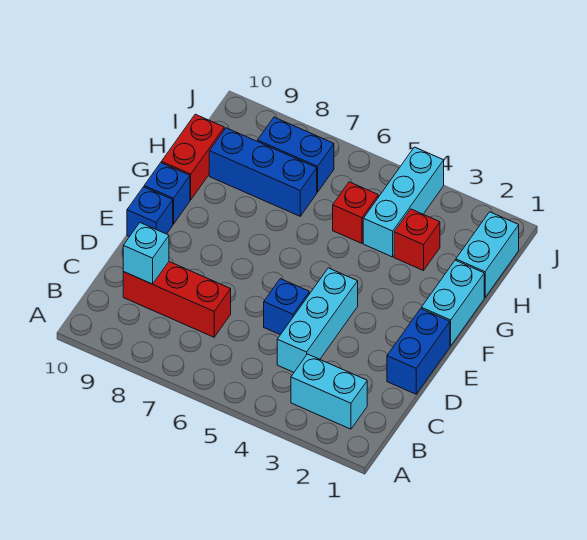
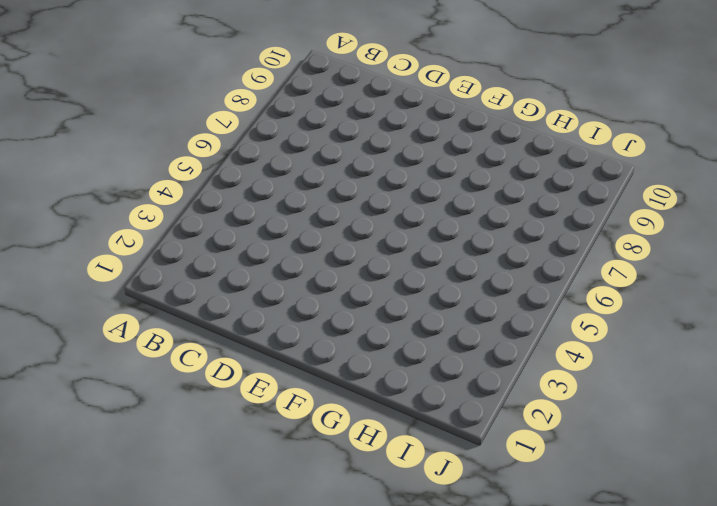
none -> cyan brick B2:B3 level 1
none -> cyan brick C4:E4 level 1
none -> red brick C7:C9 level 1

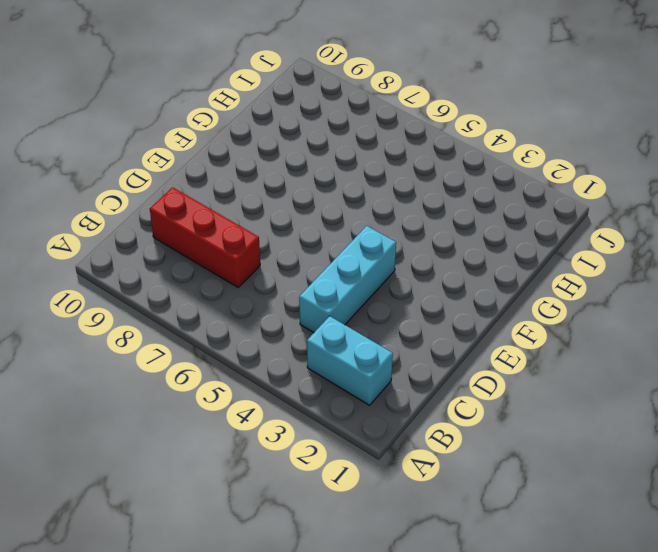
none -> blue brick D1:E1 level 1
none -> blue brick D5 level 1
none -> blue brick E10 level 1

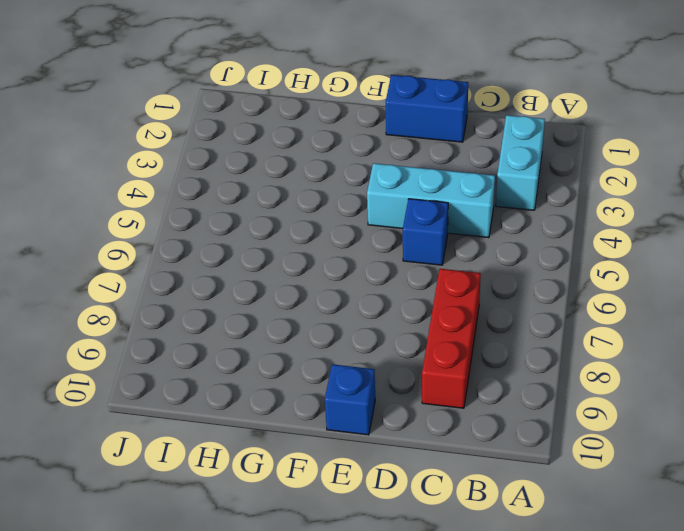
none -> cyan brick F1:G1 level 1
none -> blue brick F10 level 1
none -> red brick G10:H10 level 1

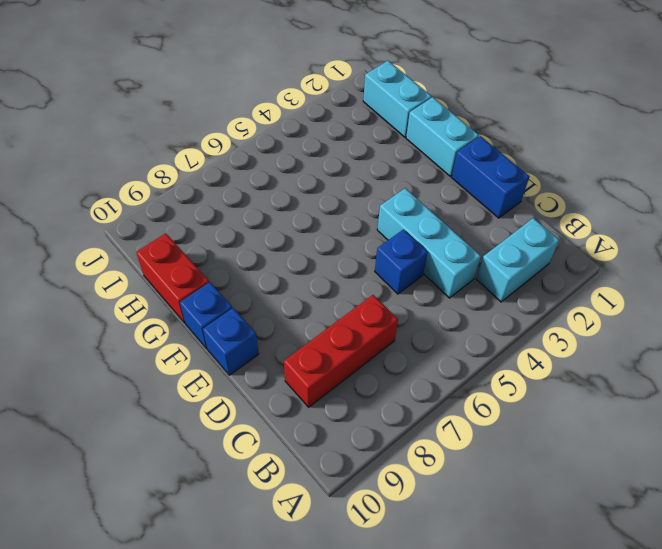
none -> red brick H3 level 1
none -> cyan brick H4:J4 level 1
none -> red brick H5 level 1

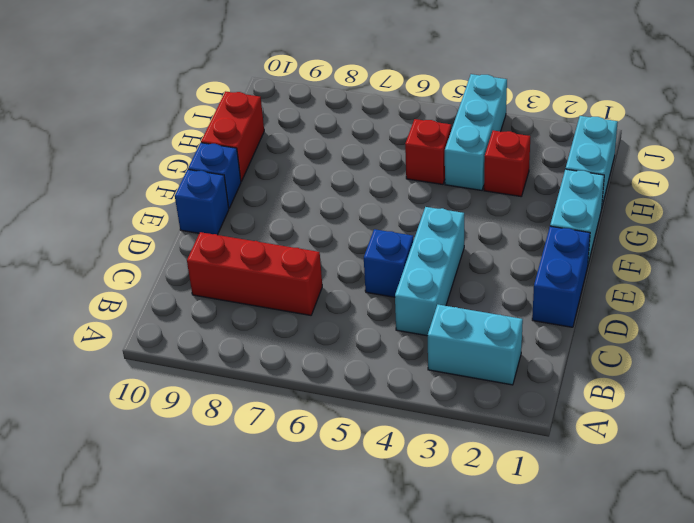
none -> blue brick H7:H9 level 1
none -> blue brick I7:I8 level 1
none -> cyan brick C9 level 2

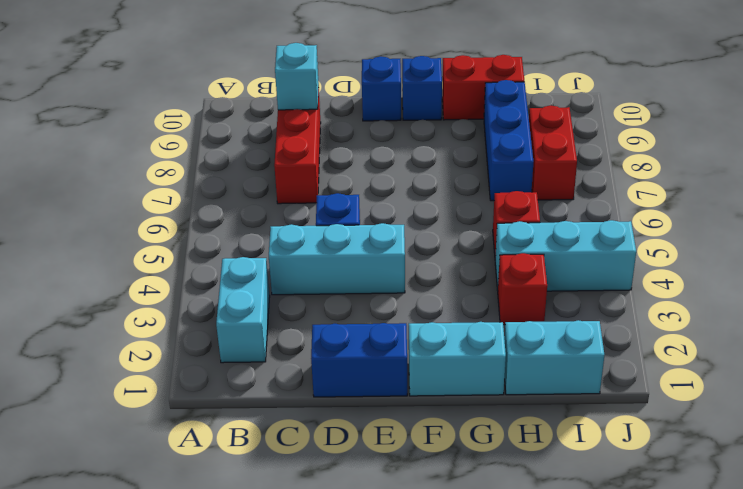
red brick I7:I8 level 1 -> blue brick I7:I8 level 1

